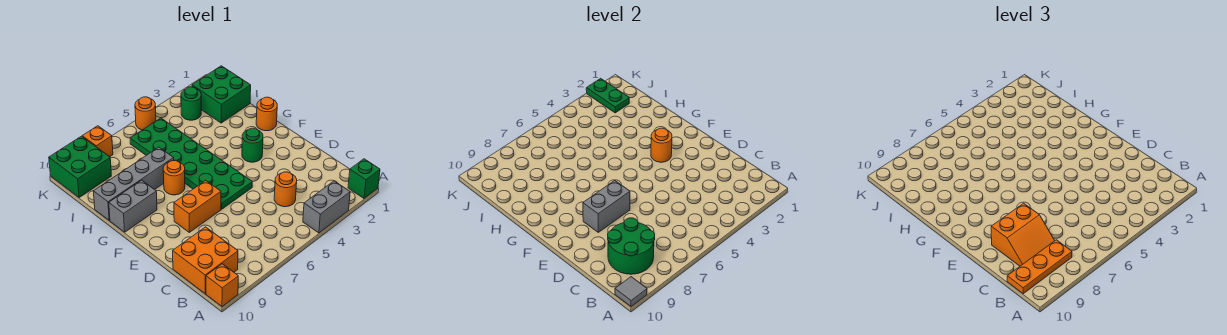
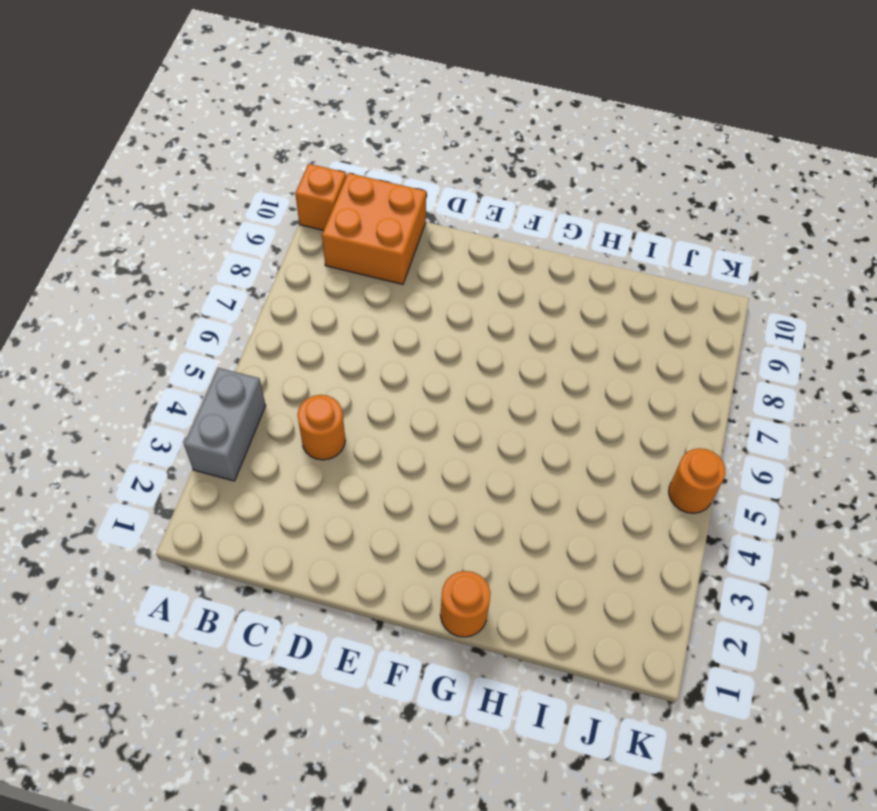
none -> green brick A1 level 1
none -> green plate E5:J6 level 1
none -> orange brick E7:E8 level 1

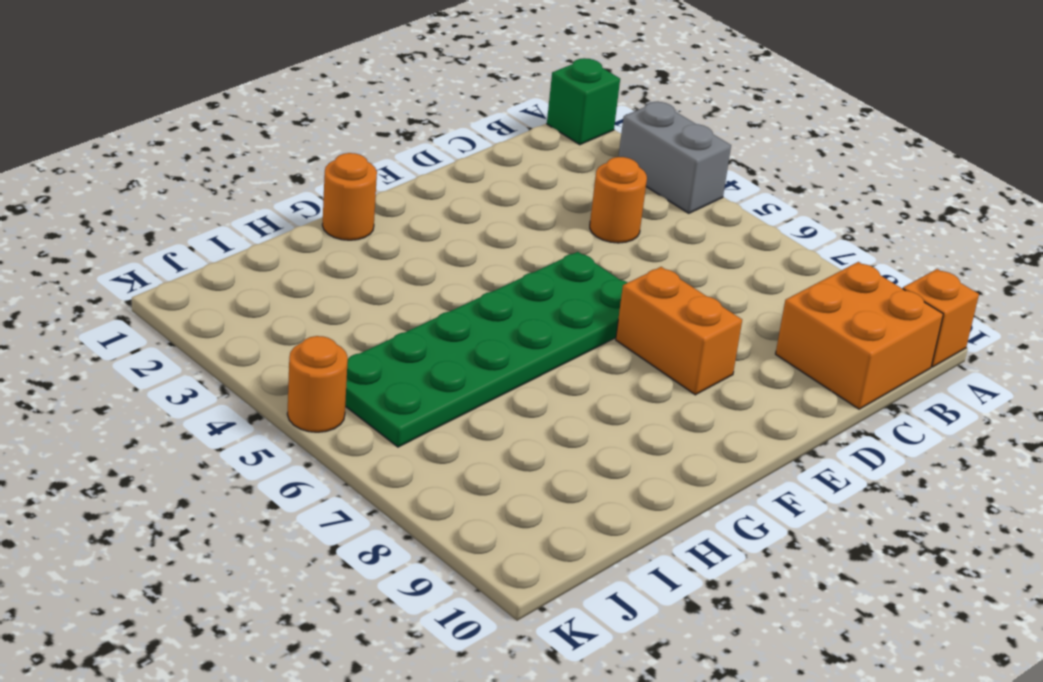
none -> green round brick F3 level 1
none -> orange round brick G7 level 1
none -> grey brick G9:G10 level 1

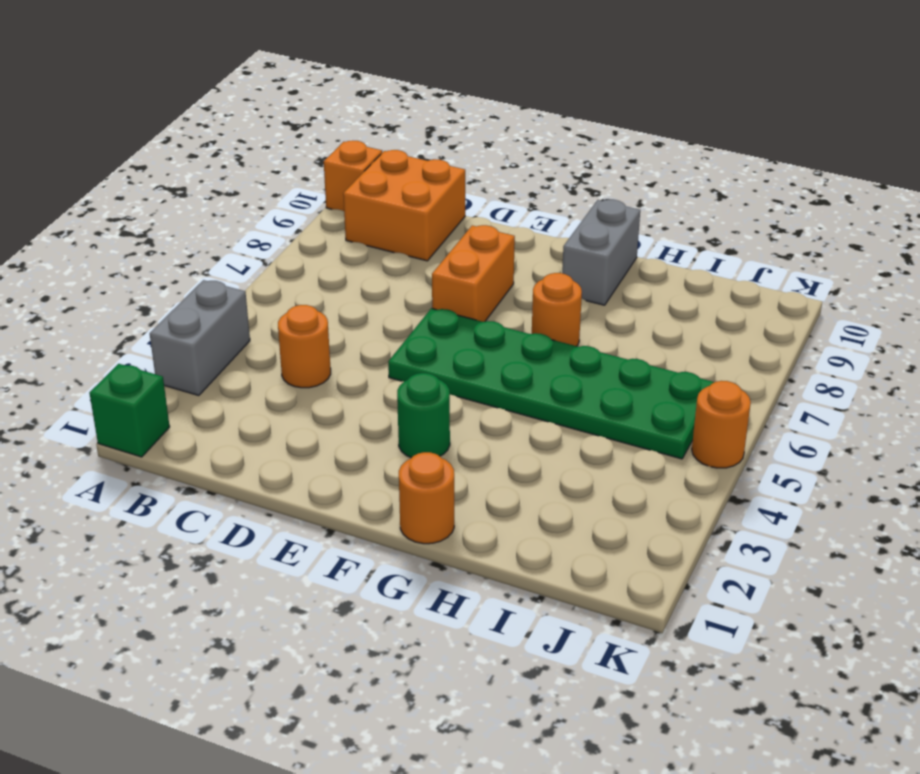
none -> grey brick H7:H10 level 1
none -> green brick I1:J2 level 1
none -> green round brick J3 level 1

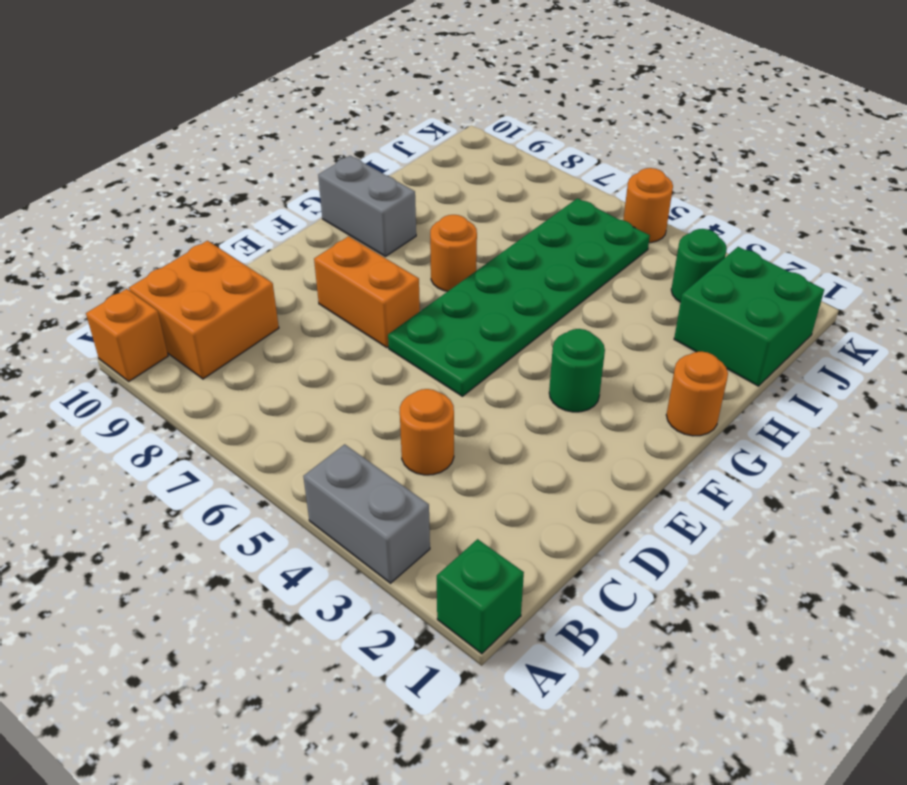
none -> grey brick H7:H10 level 1
none -> green brick J9:K10 level 1
none -> orange brick K8 level 1

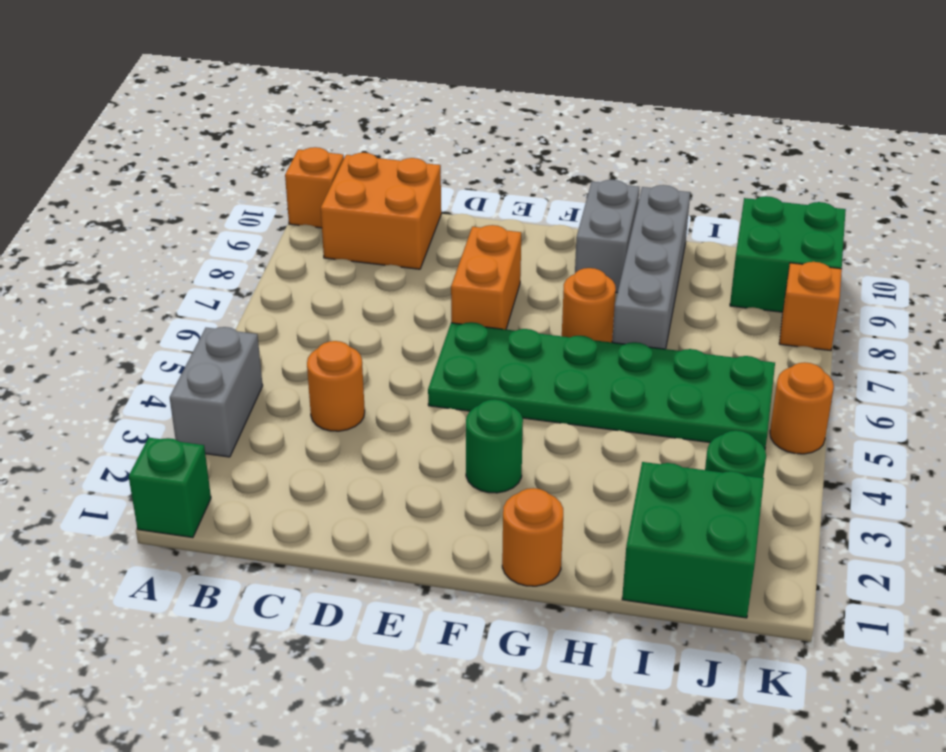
none -> grey tile A10 level 2
none -> green round brick B8:C9 level 2
none -> grey brick E7:E8 level 2

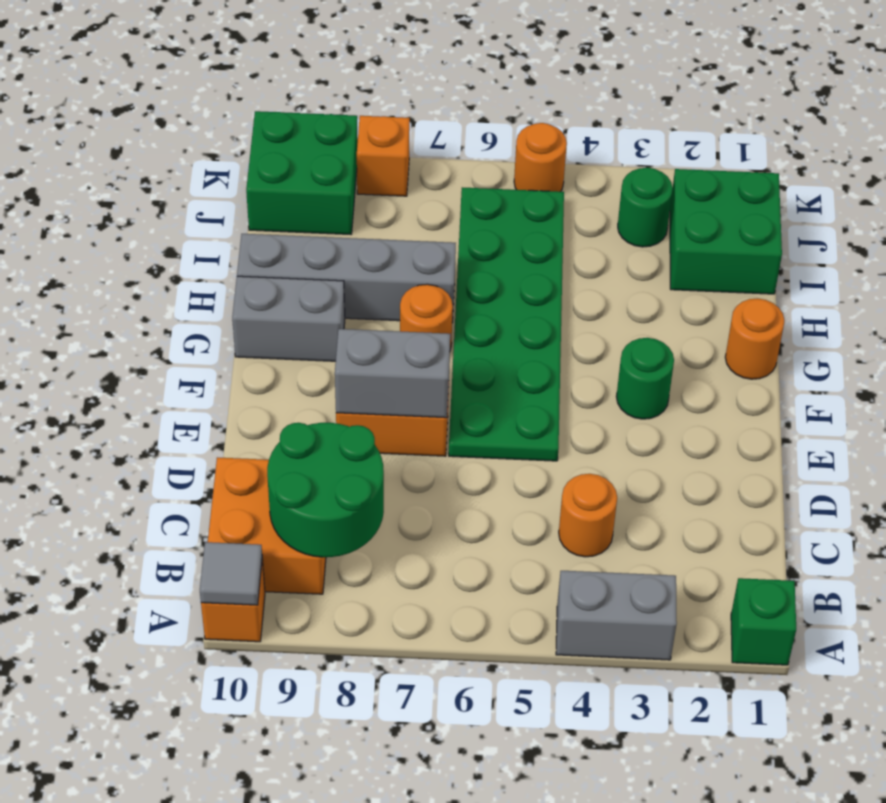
none -> orange round brick F3 level 2
none -> green plate J2:K2 level 2
none -> orange plate B8:B10 level 3

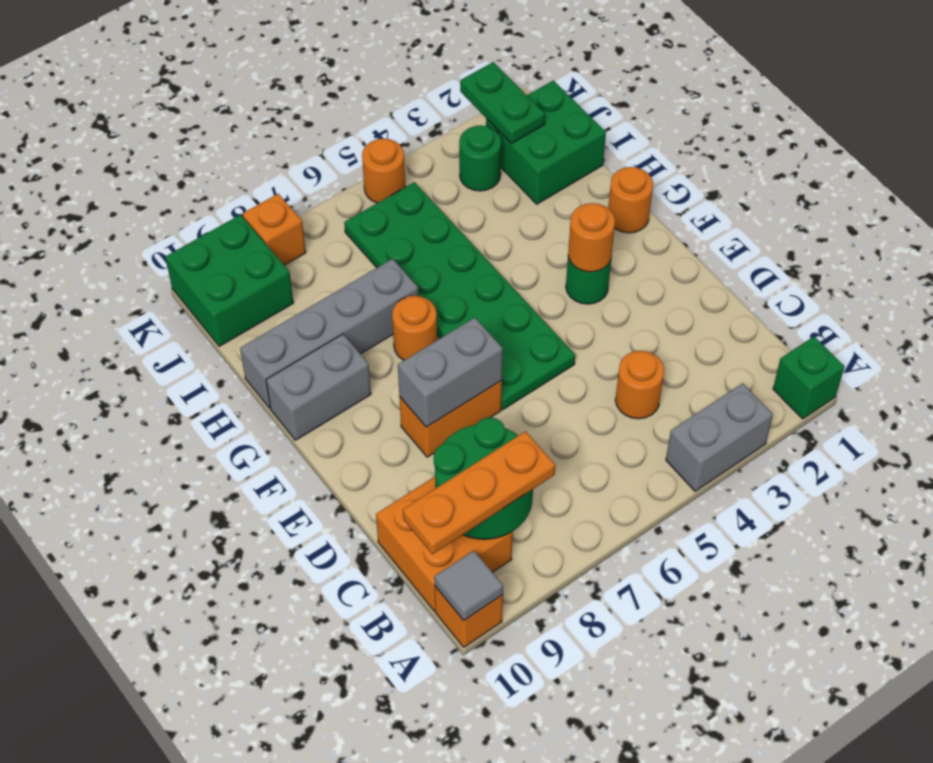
none -> orange slope C8:D9 level 3 top D

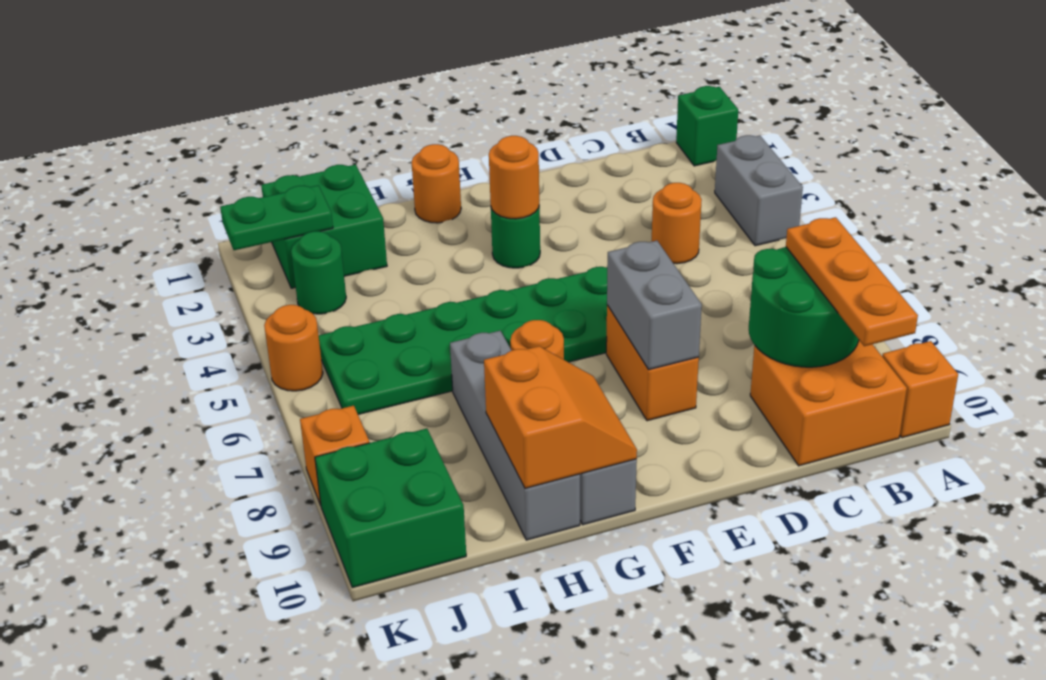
orange slope G9:H10 level 2 top H -> orange slope C8:D9 level 3 top D
none -> grey tile A10 level 2

